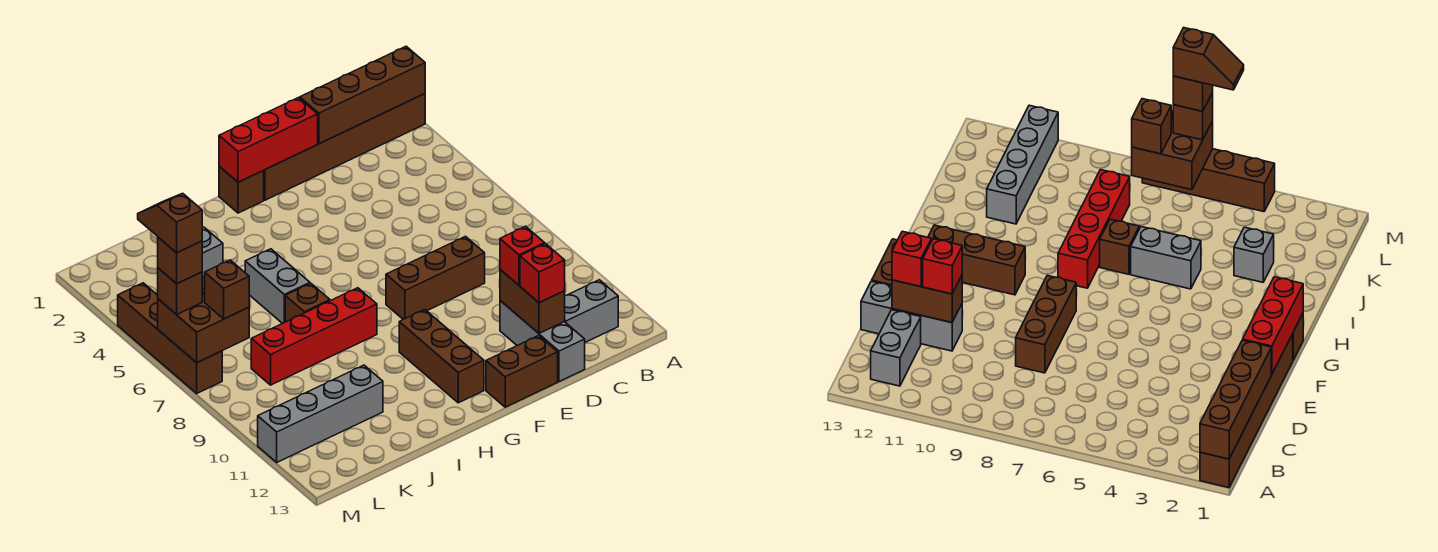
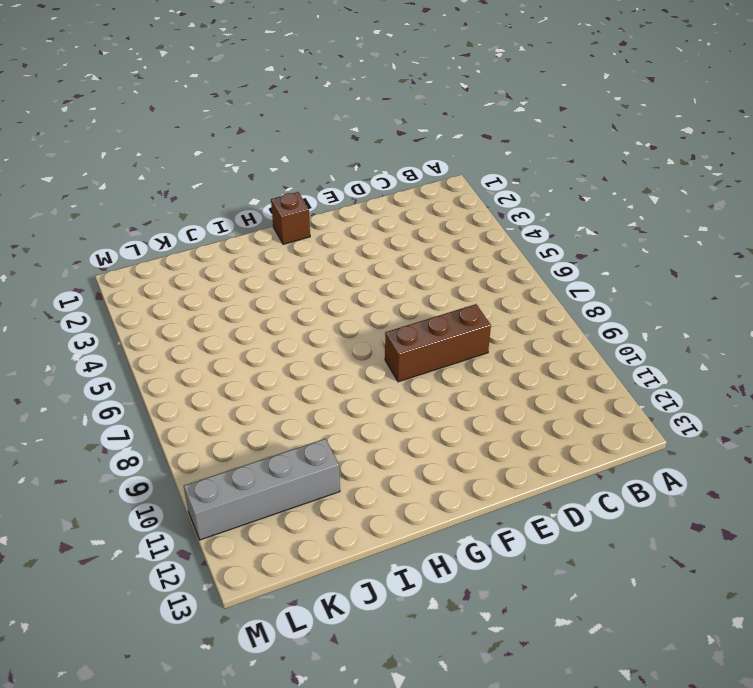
none -> brown brick A1:F1 level 1
none -> grey brick B12:C12 level 1
none -> grey brick D11:D13 level 1

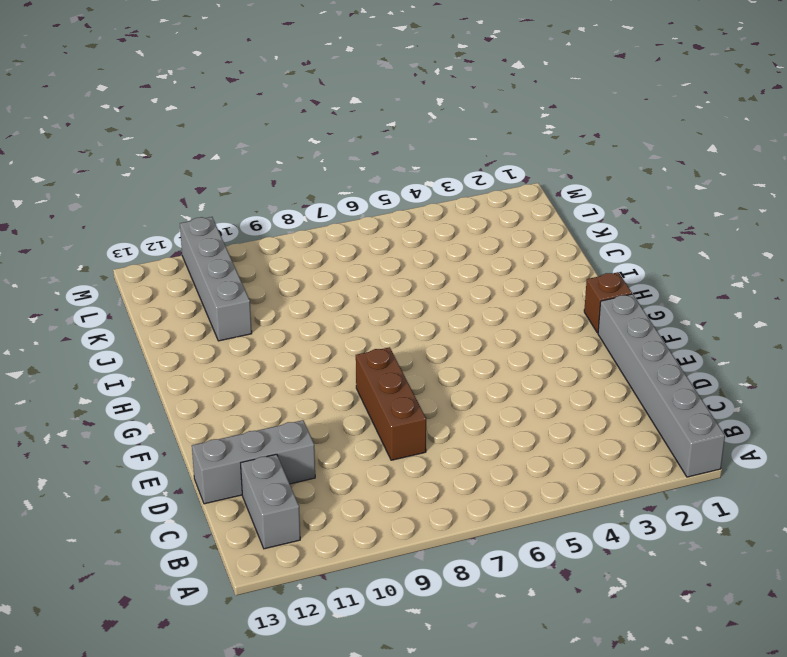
grey brick A1:F1 level 1 -> brown brick A1:F1 level 1
none -> brown brick E13:F13 level 1
none -> brown brick G10:G12 level 1
none -> red brick H8:K8 level 1

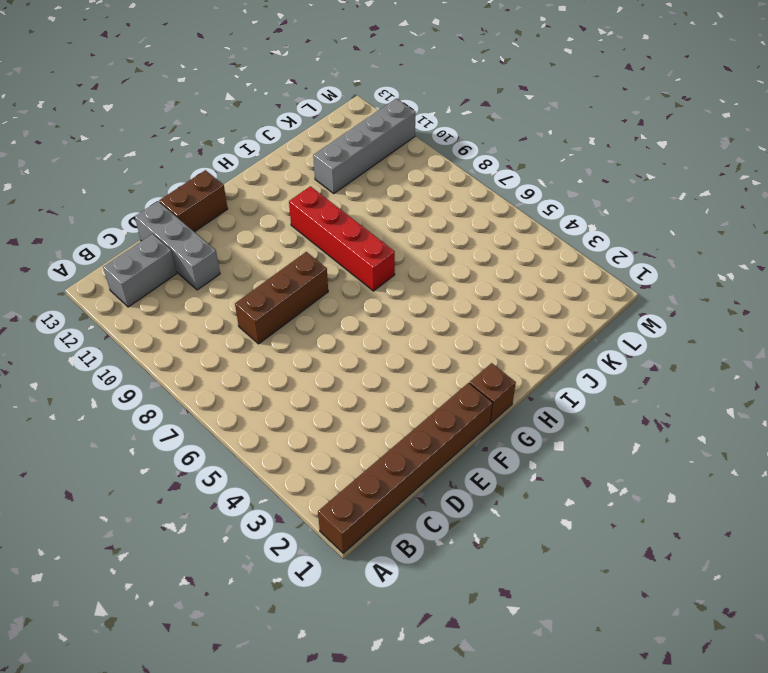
red brick H7:H10 level 1 -> red brick H8:K8 level 1
none -> brown brick G10:G12 level 1
none -> grey brick I5:I6 level 1
none -> brown brick I7 level 1

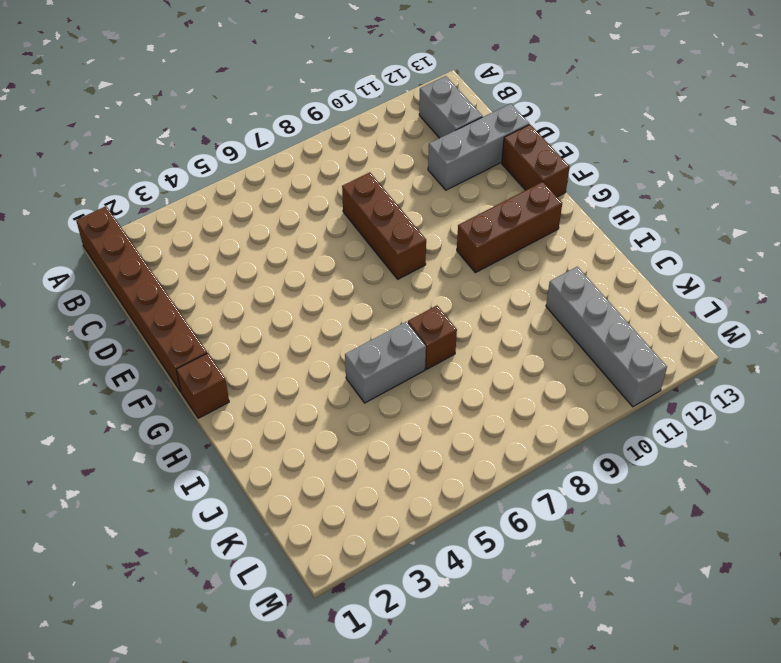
none -> red brick H8:K8 level 1
none -> grey brick J3 level 1
none -> brown brick M4:M7 level 1

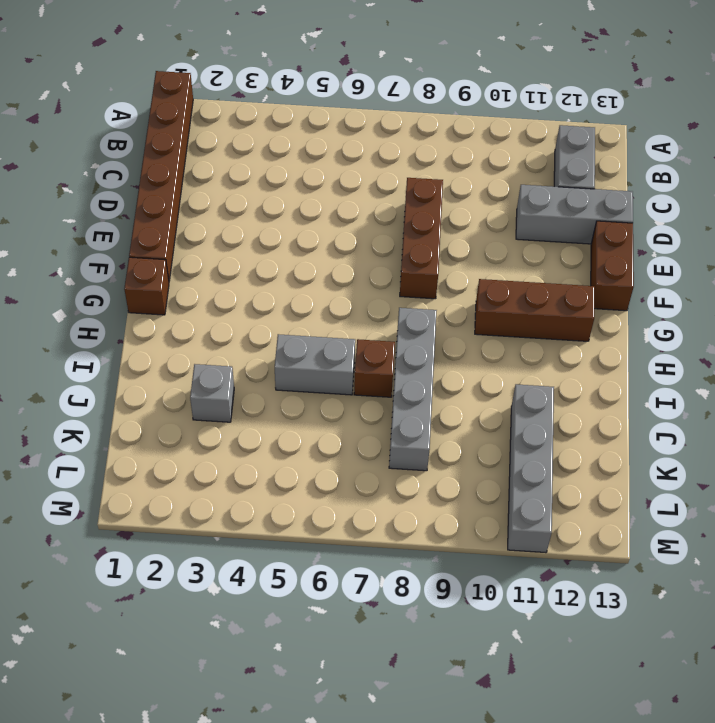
grey brick H8:K8 level 1 -> red brick H8:K8 level 1
none -> brown brick M4:M7 level 1
none -> brown brick A1:D1 level 2
none -> brown brick D11:D12 level 2

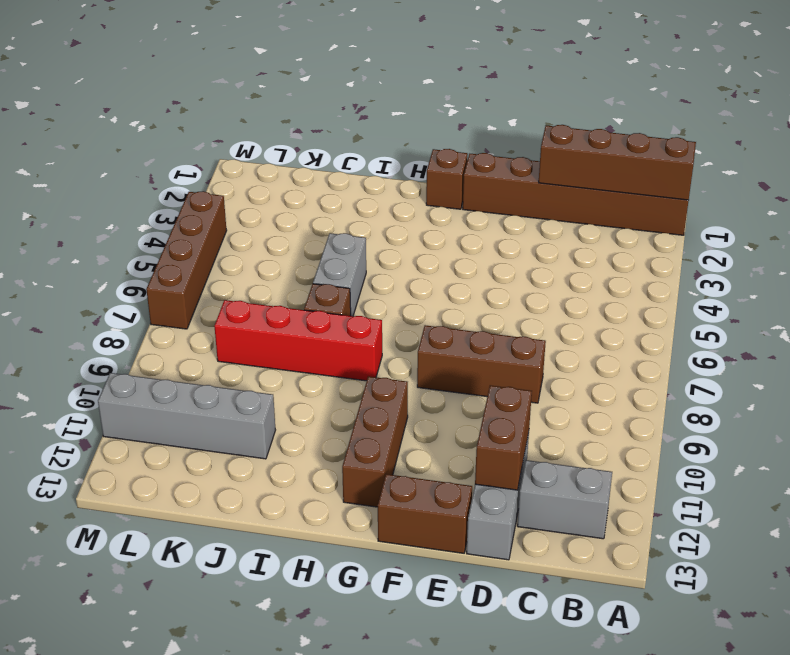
none -> grey brick J3 level 1
none -> red brick E1:G1 level 2
none -> brown brick L6:M7 level 2

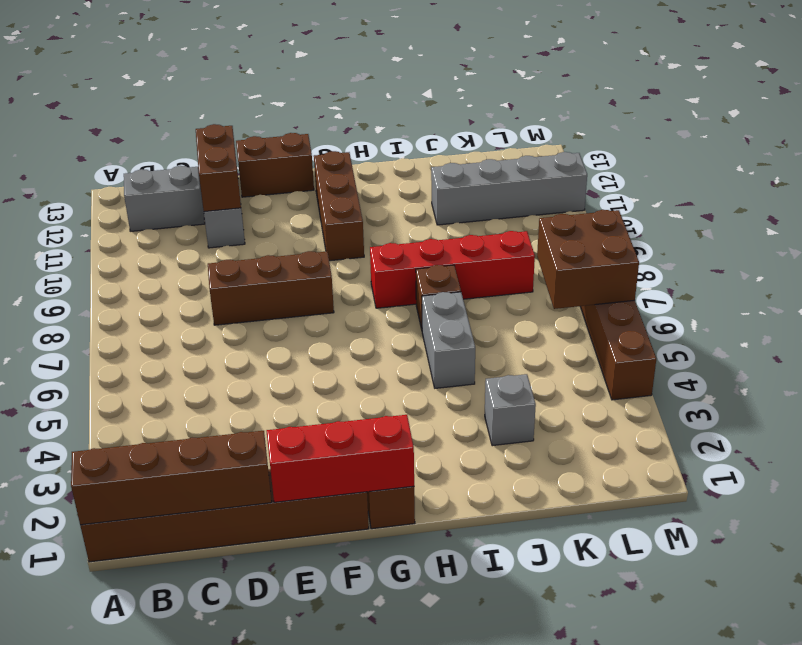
none -> red brick D11 level 3
none -> red brick D12 level 3
none -> brown brick L7 level 3

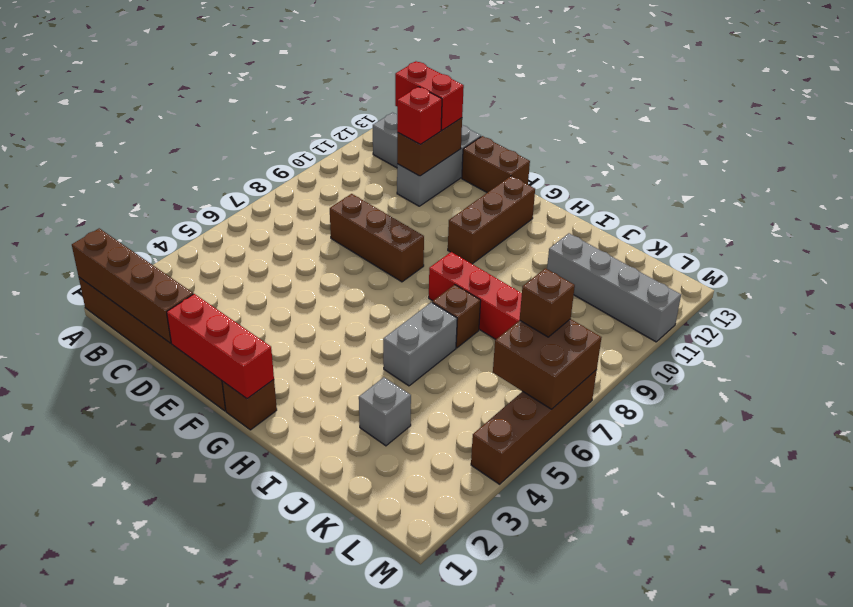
red brick C12:D12 level 3 -> red brick D12 level 3
none -> brown brick M6 level 3
none -> brown brick M6 level 4
none -> brown slope M5:M6 level 5 top 6

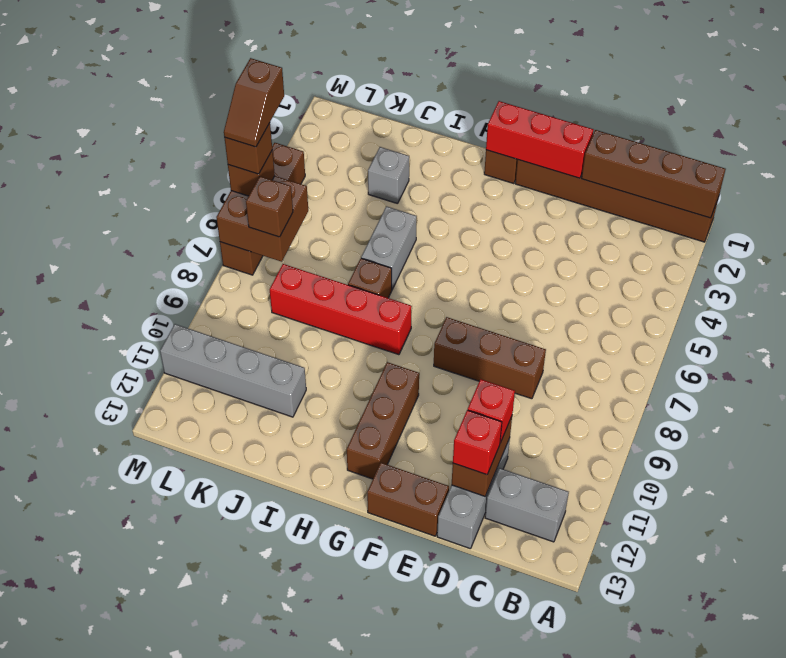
brown slope M5:M6 level 5 top 5 -> brown slope M5:M6 level 5 top 6

